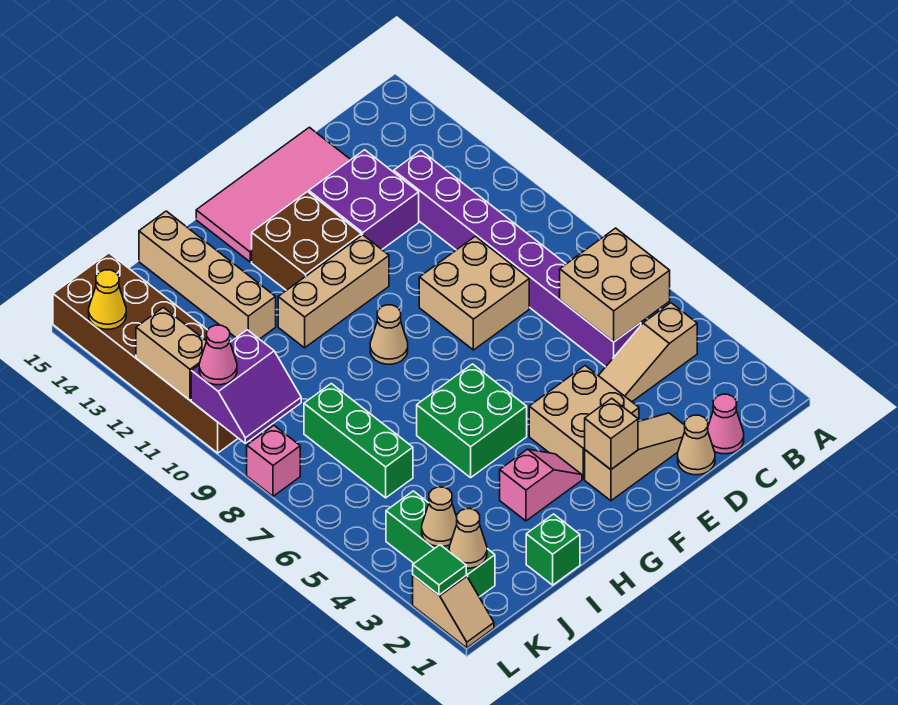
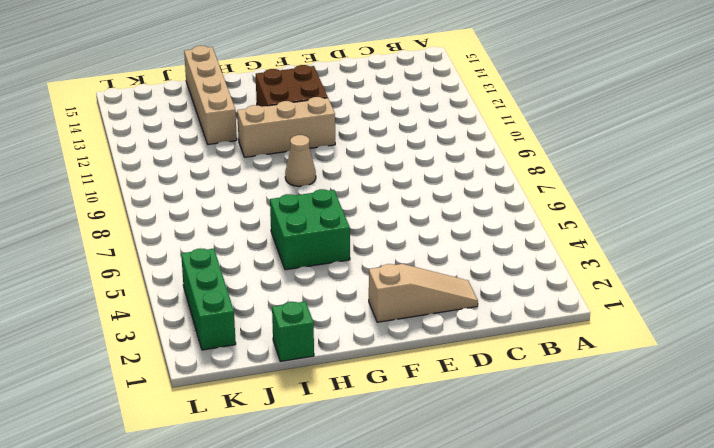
none -> tan slope B4:D4 level 1 top B
none -> pink cone C1 level 1
none -> purple brick C5:C12 level 1
none -> tan cone D1 level 1

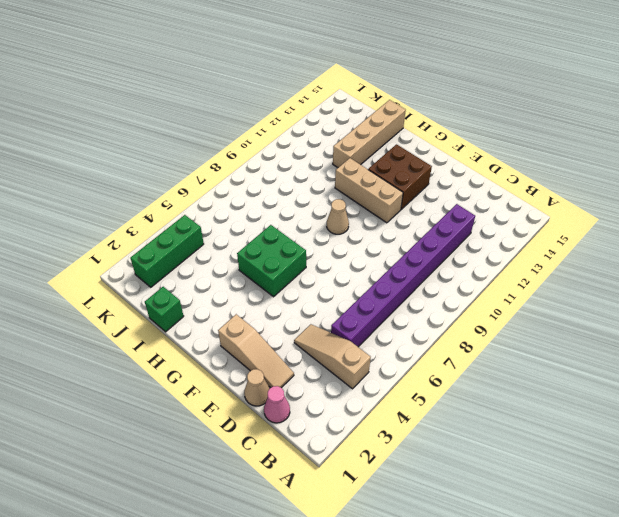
none -> tan brick D8:E9 level 1
none -> purple brick D12:E13 level 1
none -> pink tile D14:G15 level 1
none -> tan brick E3:F4 level 1

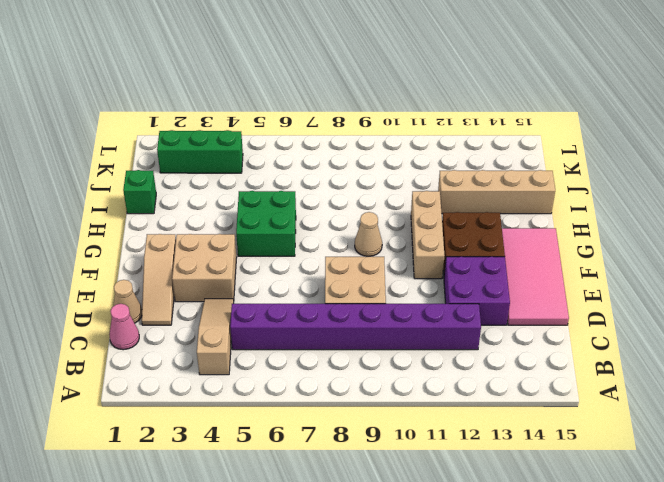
none -> pink slope G3:H3 level 1 top H
none -> green brick J6:J8 level 1
none -> brown brick K10:L15 level 1
none -> tan slope L1:L2 level 1 top 2

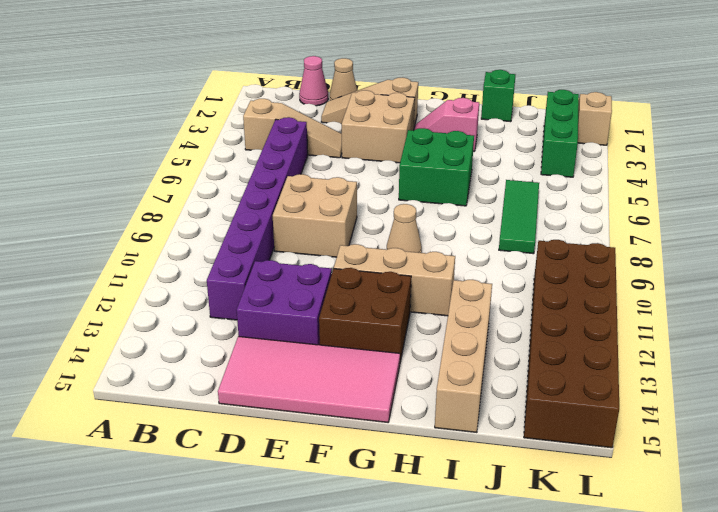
green tile J6:J8 level 1 -> green brick J6:J8 level 1
none -> pink brick L8 level 1
none -> tan brick B5:C6 level 2
none -> tan brick F2 level 2
none -> tan cone K2 level 2

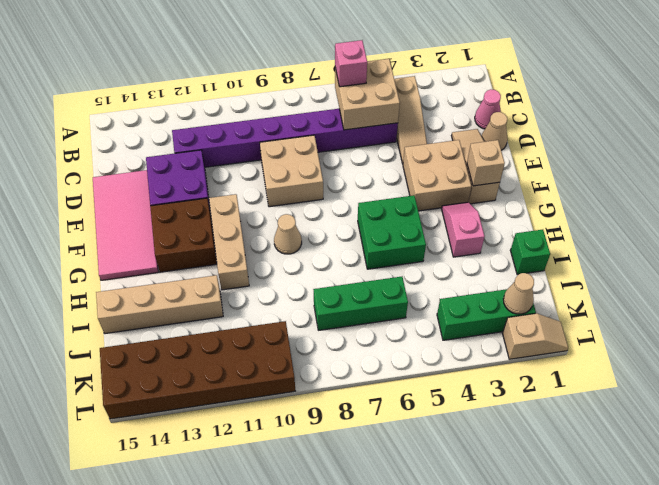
pink brick B6 level 3 -> pink brick L8 level 1
none -> tan cone K3 level 2
none -> purple slope K9:L10 level 2 top 10
none -> green tile L2 level 2
none -> tan brick L11:L12 level 2

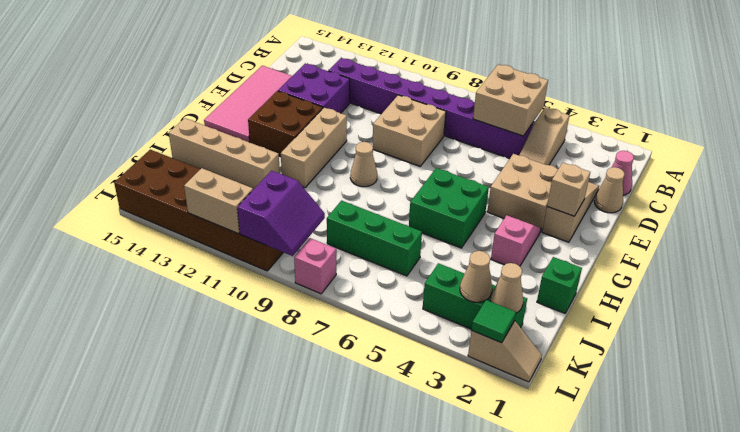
none -> yellow cone L14 level 2
none -> pink cone L10 level 3

